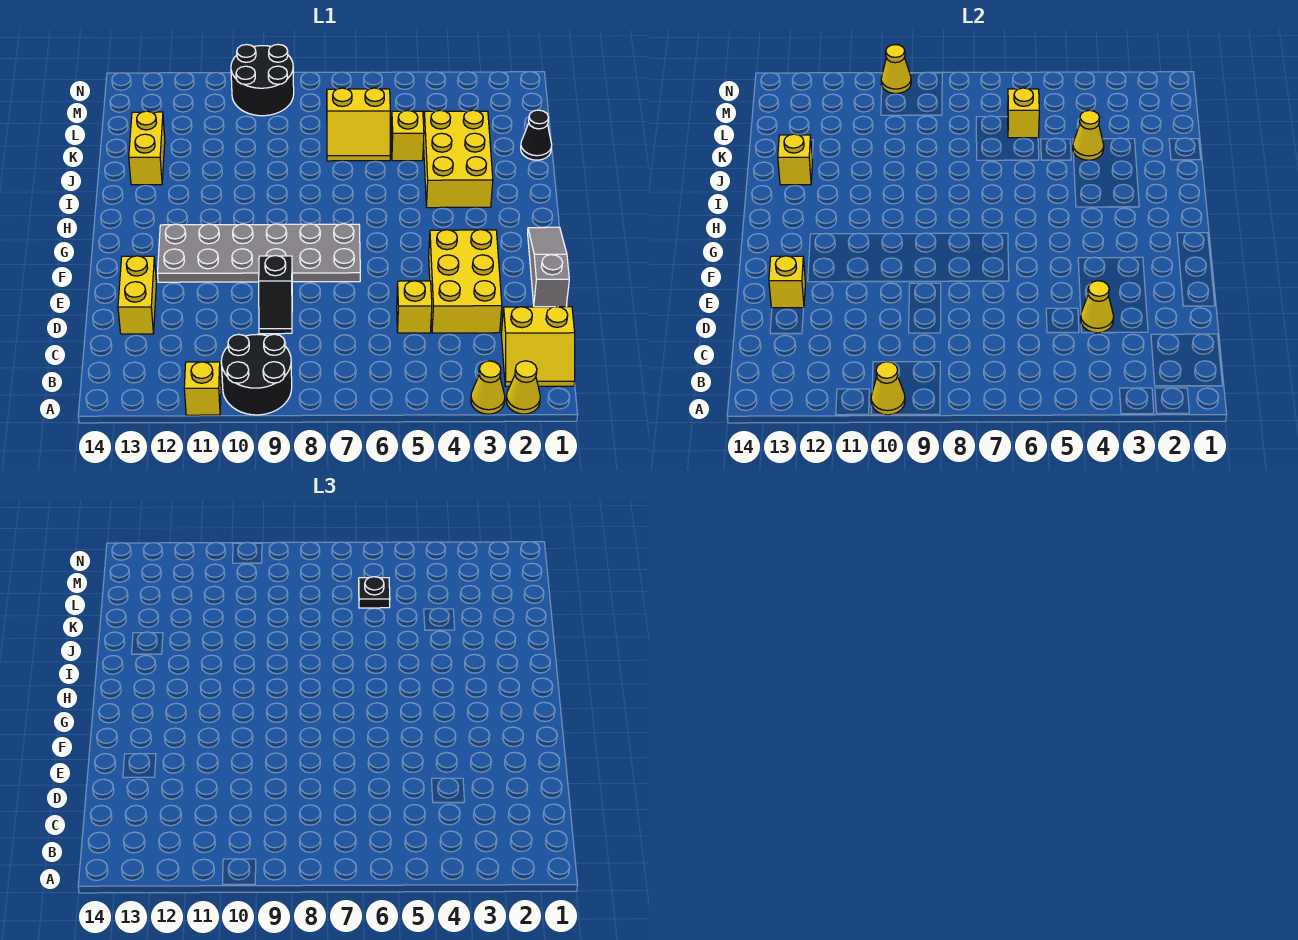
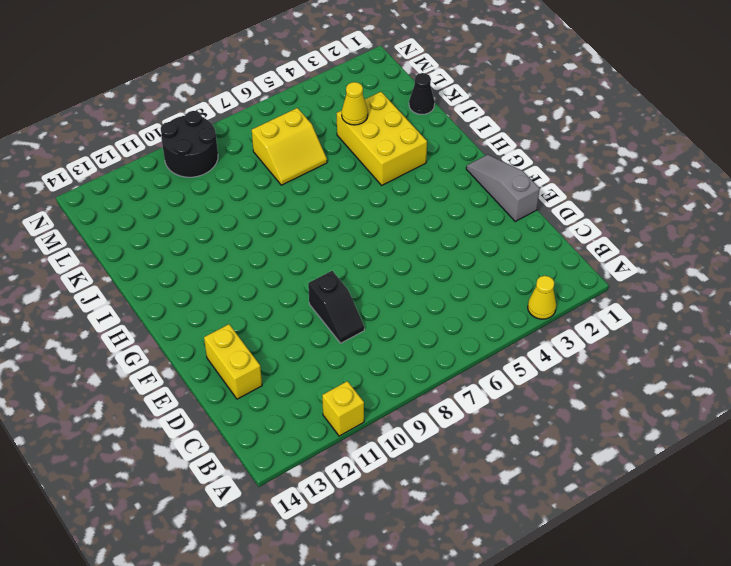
none -> yellow cone A2 level 1
none -> black round brick A9:B10 level 1
none -> yellow slope B1:C2 level 1 top C

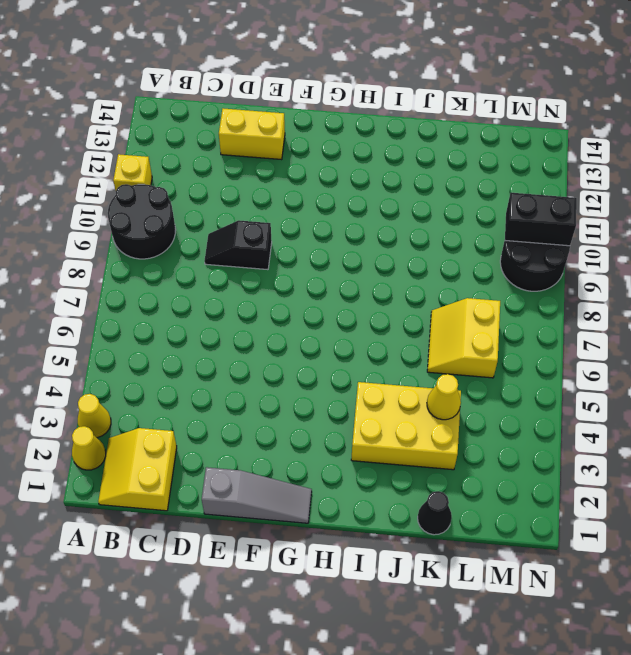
black brick M10:N10 level 2 -> yellow cone N10 level 2
none -> yellow brick D3:F4 level 1
none -> yellow brick D5 level 1
none -> grey plate F7:G12 level 1

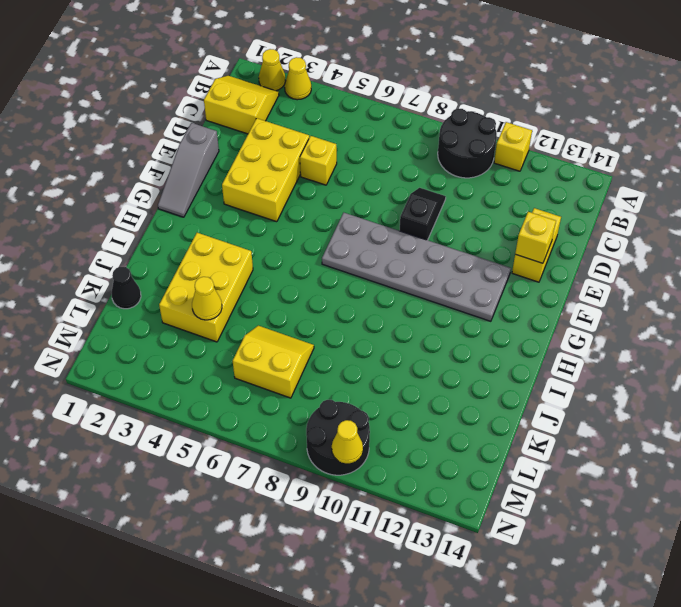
none -> yellow brick J13:K13 level 1
none -> yellow brick K5 level 1
none -> yellow cone A10 level 2

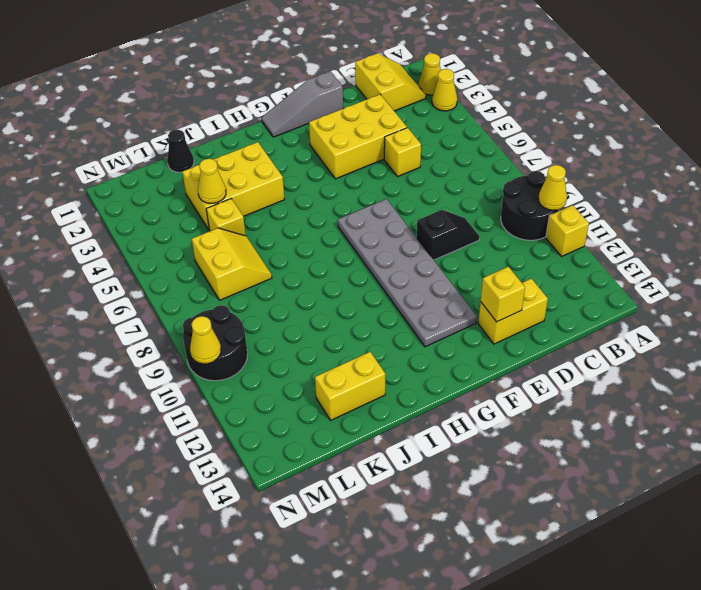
none -> yellow cone D4 level 2
none -> yellow brick J13 level 2
none -> yellow brick L6 level 2

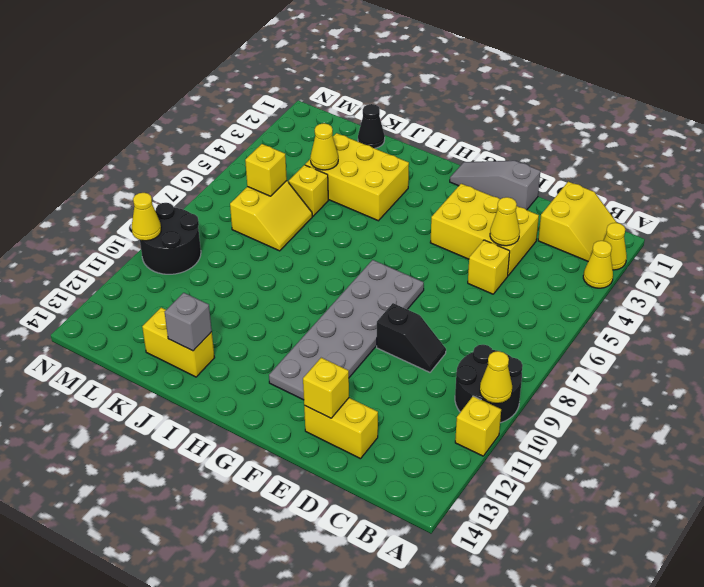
grey brick J13 level 2 -> yellow brick J13 level 2
none -> black plate L6 level 3

